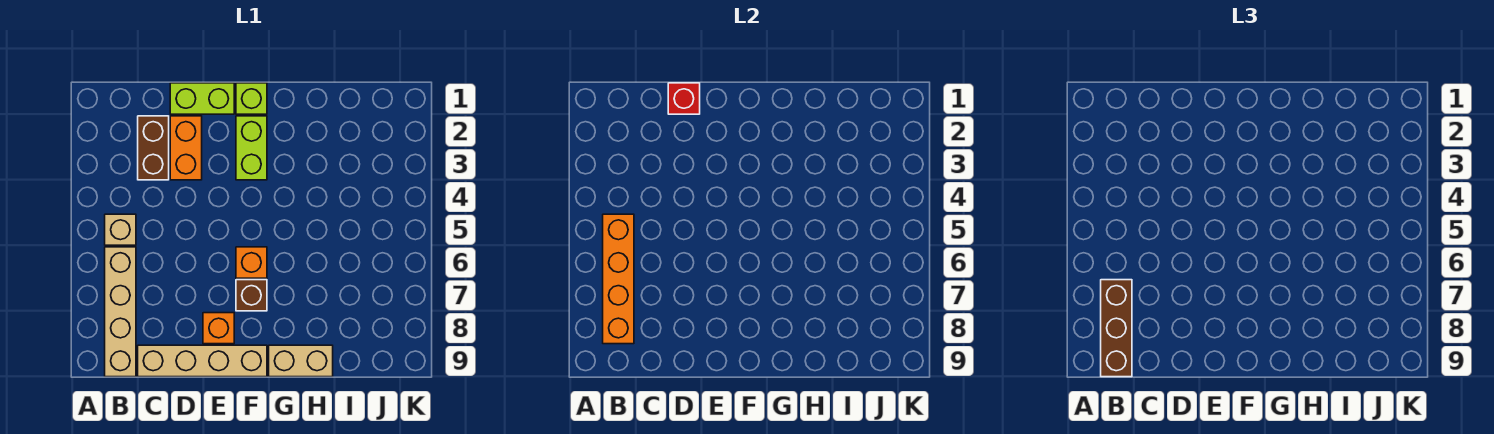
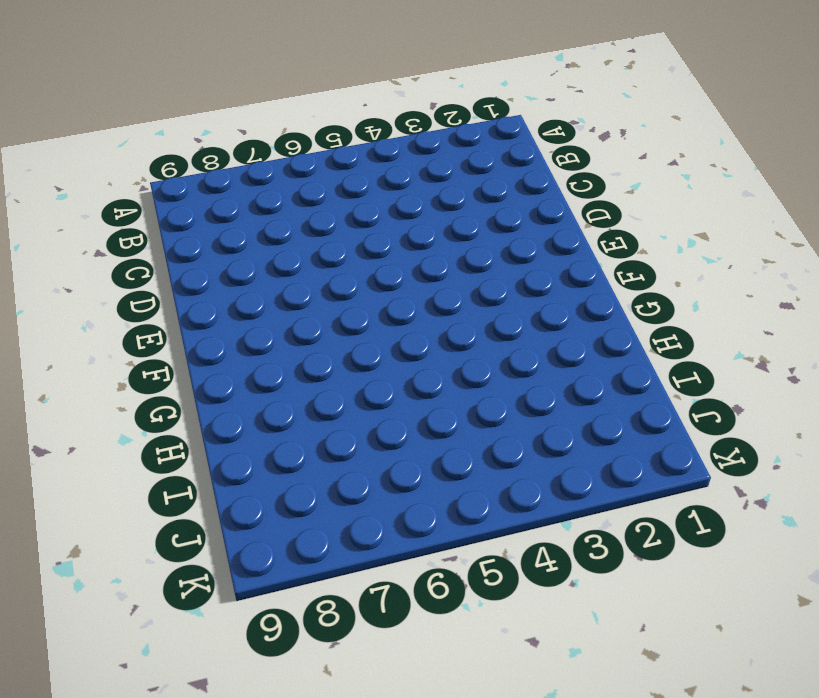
none -> tan brick B5 level 1
none -> tan brick B6:B9 level 1
none -> brown brick C2:C3 level 1

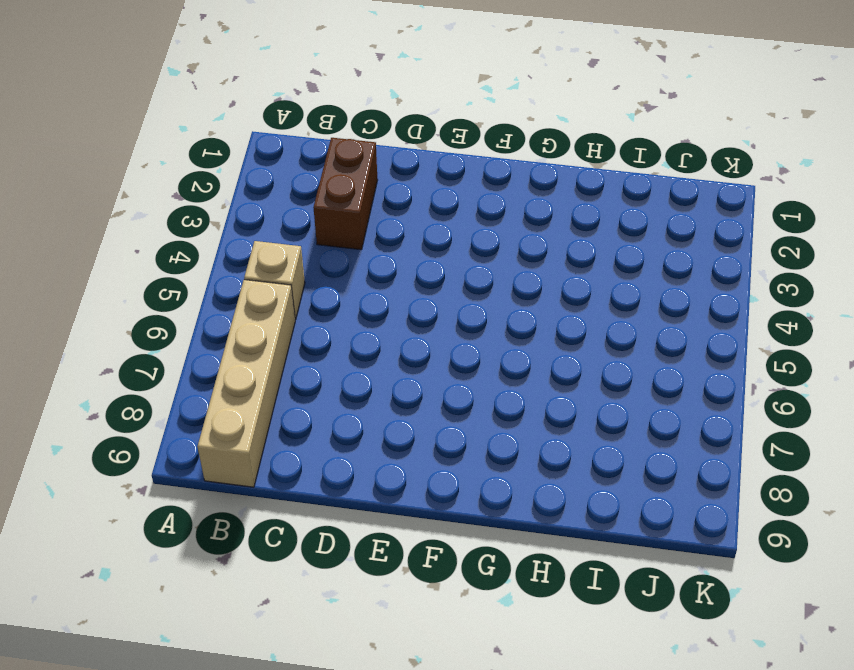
none -> tan brick C9:F9 level 1
none -> lime brick D1:E1 level 1
none -> orange brick D2:D3 level 1

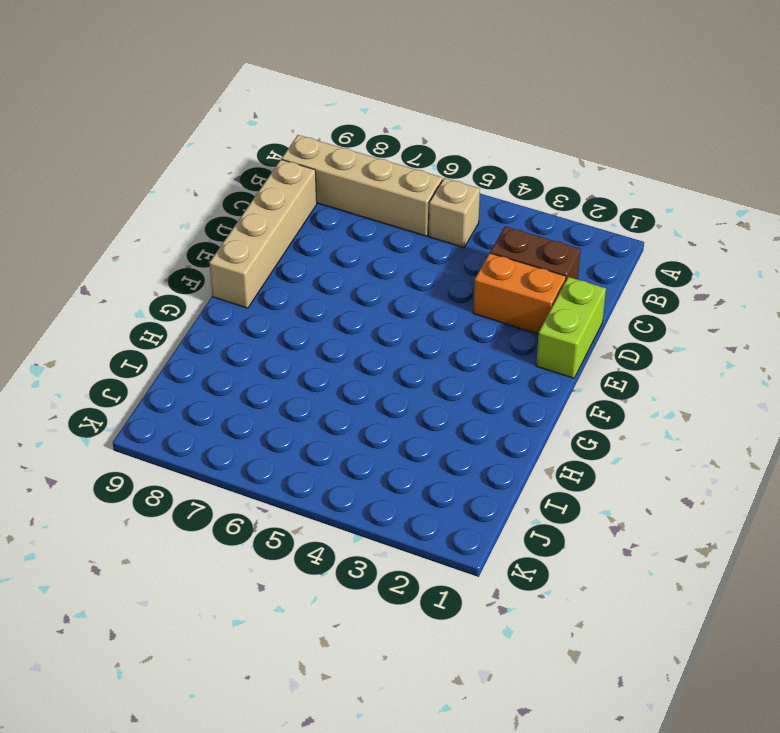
none -> orange brick E8 level 1
none -> lime brick F1 level 1
none -> lime brick F2:F3 level 1

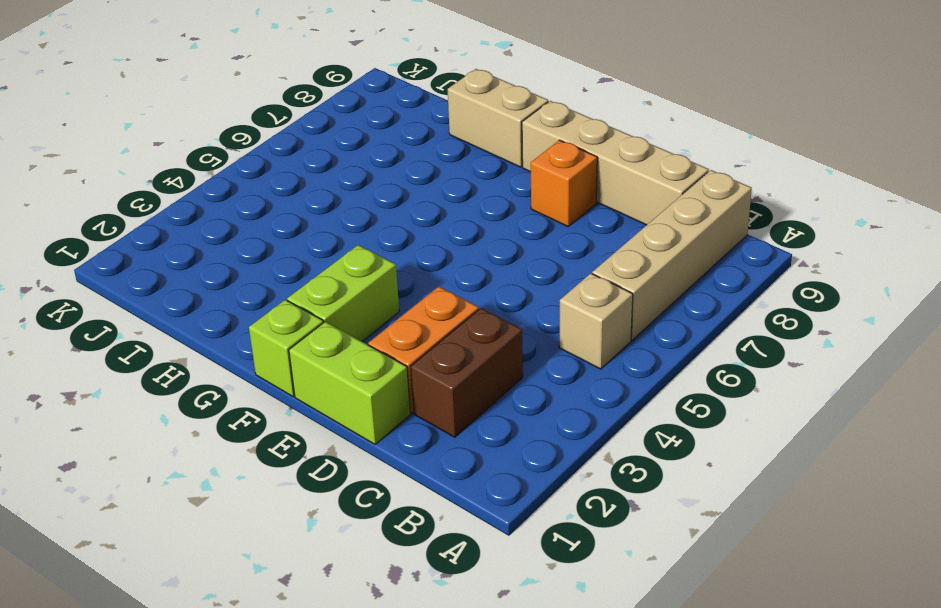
none -> orange brick F6 level 1
none -> brown brick F7 level 1
none -> orange brick B5:B8 level 2

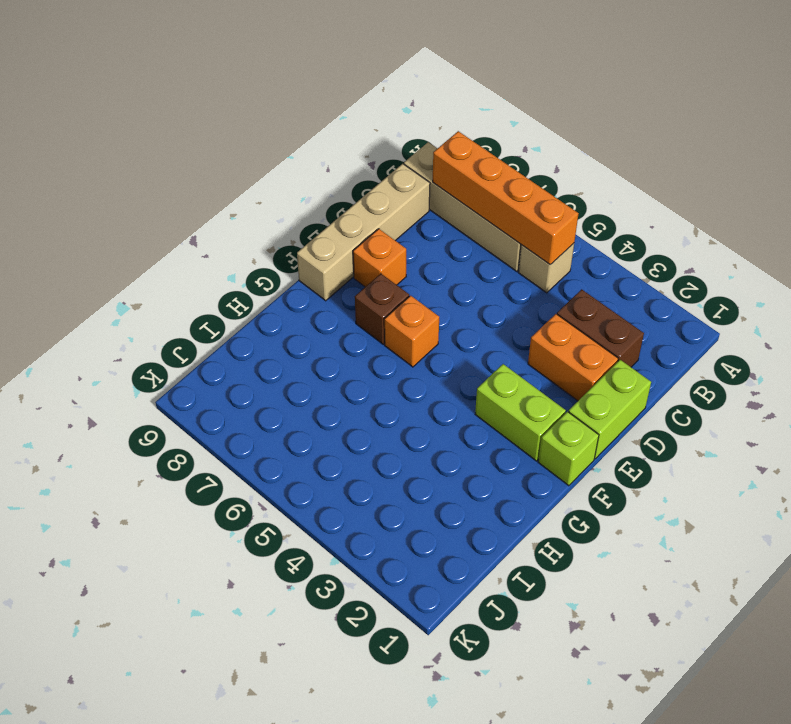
none -> tan brick G9:H9 level 1
none -> red brick D1 level 2
none -> brown brick B7:B9 level 3

